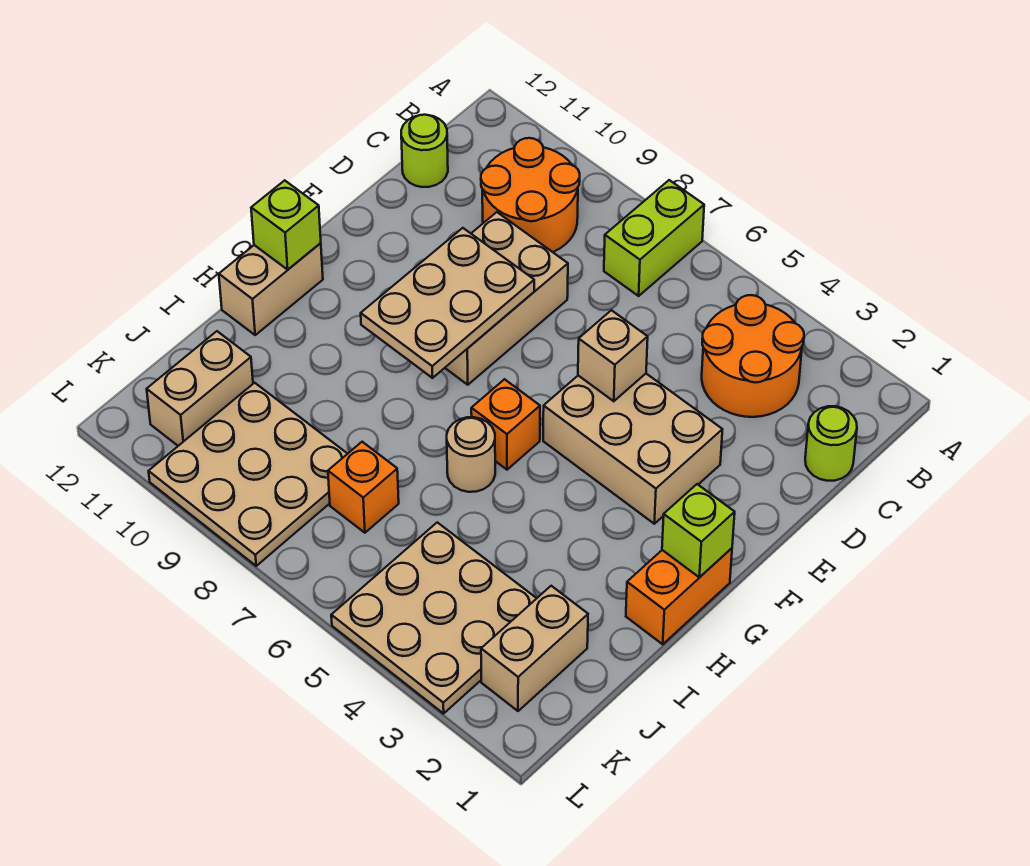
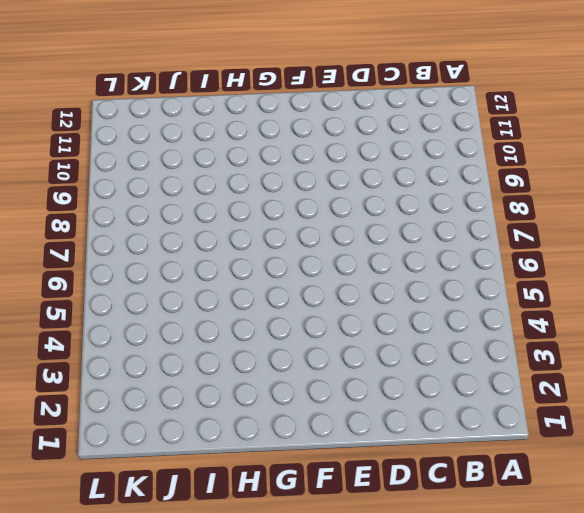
none -> lime brick A7:B7 level 1
none -> orange round brick B3:C4 level 1
none -> orange round brick B9:C10 level 1

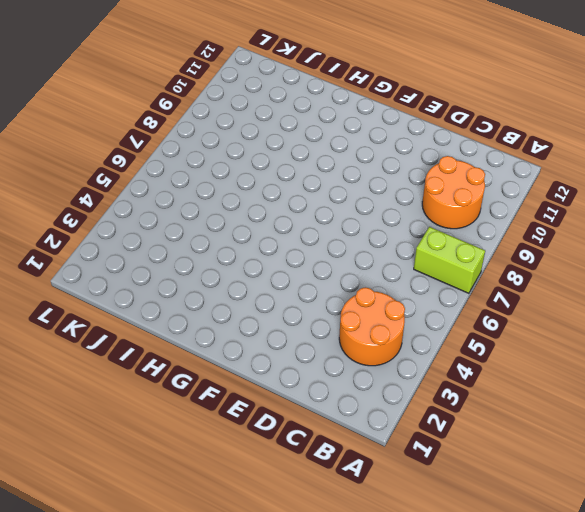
none -> lime round brick C1 level 1
none -> lime round brick C12 level 1
none -> tan brick D8:F9 level 1

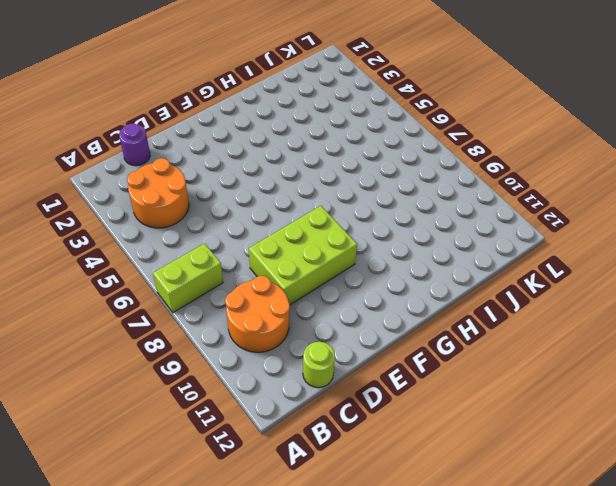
purple round brick C1 level 1 -> lime round brick C1 level 1
lime brick D8:F9 level 1 -> tan brick D8:F9 level 1
none -> tan brick E3:F5 level 1
none -> orange brick G1:H1 level 1
none -> orange brick G6 level 1

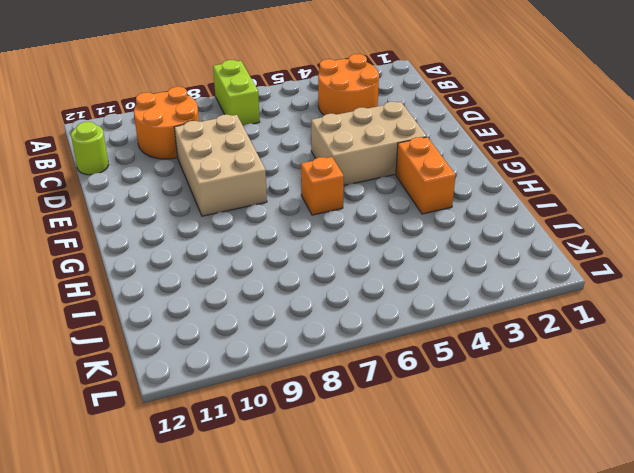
orange brick G3:H3 level 1 -> orange brick G1:H1 level 1
none -> lime round brick C1 level 1
none -> tan brick G12:H12 level 1
none -> tan round brick H6 level 1

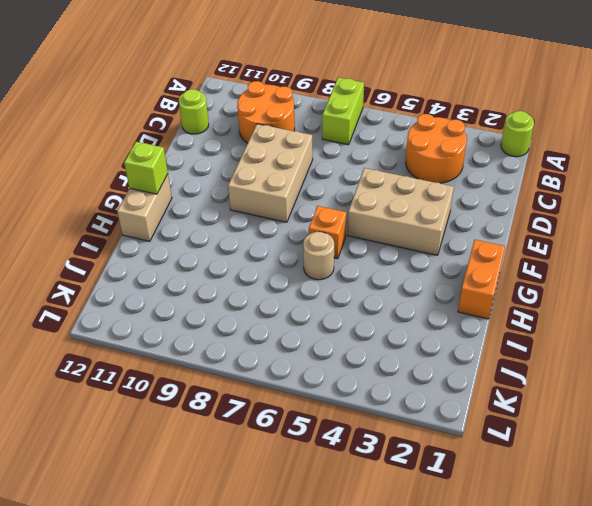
lime round brick A1 level 1 -> lime round brick C1 level 1
none -> tan brick J2:K2 level 1
none -> tan plate J3:L5 level 1
none -> orange brick J7 level 1

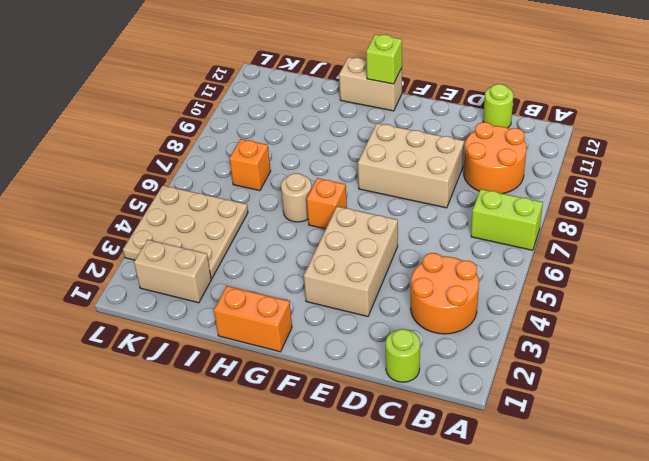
none -> tan plate J8:L10 level 1
none -> tan brick J11:K11 level 1
none -> tan brick E5 level 2

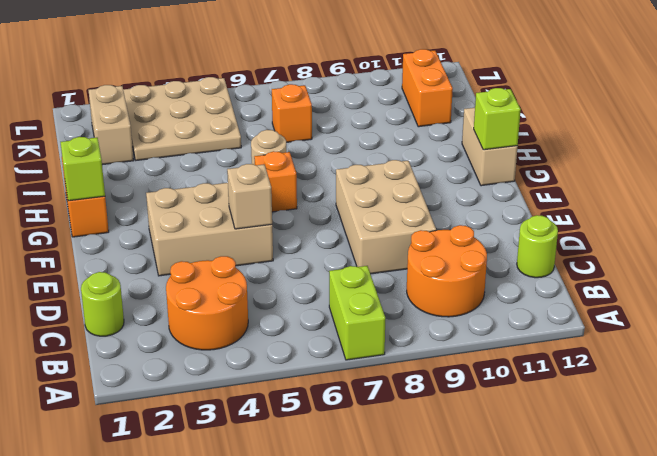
orange brick J11:K11 level 1 -> tan brick J11:K11 level 1
none -> tan plate J8:L10 level 1
none -> tan plate E8:G9 level 2

